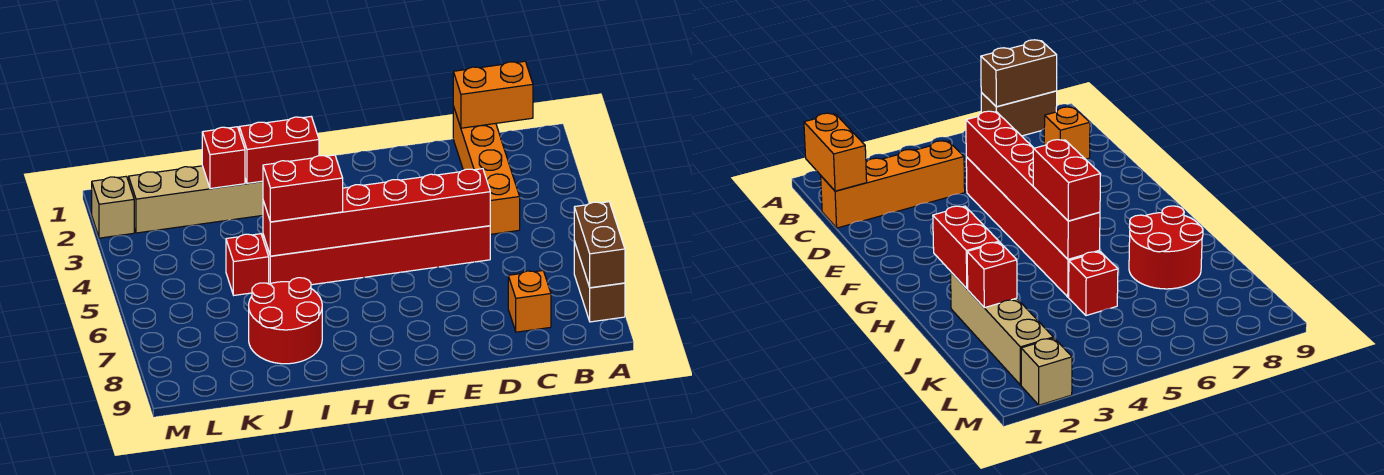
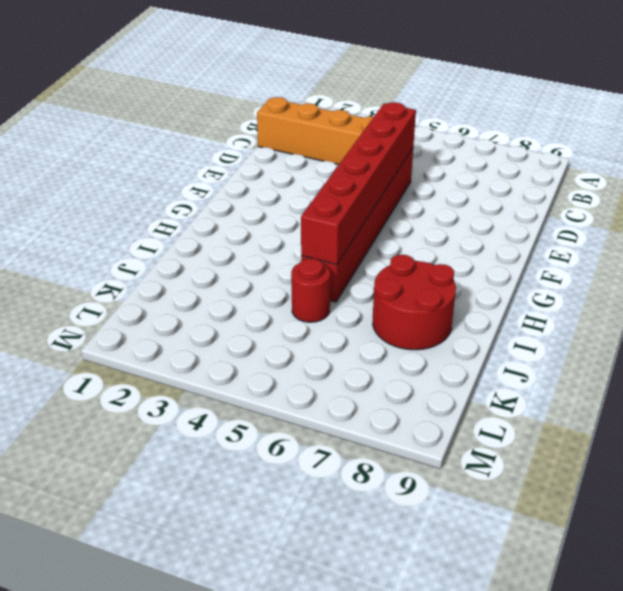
red round brick J5 level 1 -> red brick J5 level 1
none -> brown brick A7:A8 level 1
none -> orange brick C8 level 1
none -> tan brick I2:L2 level 1

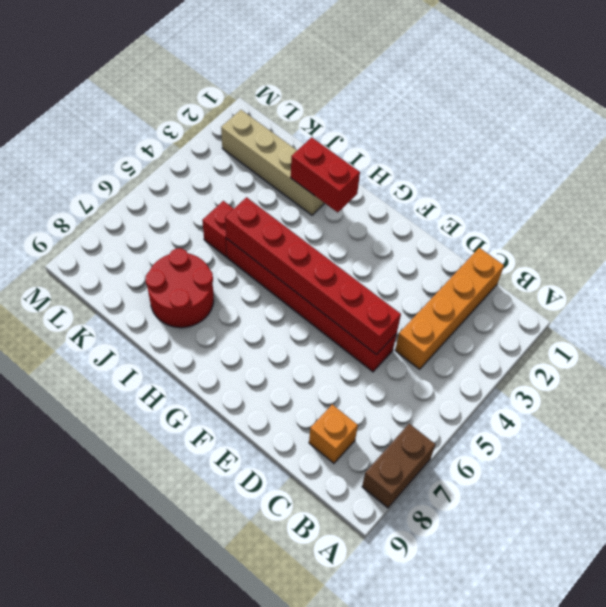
none -> tan brick M2 level 1
none -> brown brick A7:A8 level 2
none -> orange brick B1:C1 level 2

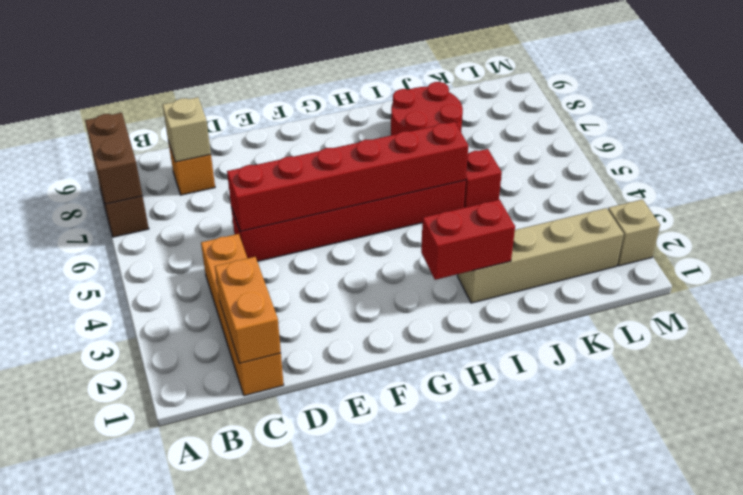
orange brick C1:C2 level 2 -> orange brick B1:C1 level 2
tan brick C8 level 2 -> none
none -> red brick J2 level 2
none -> red brick H5:I5 level 3

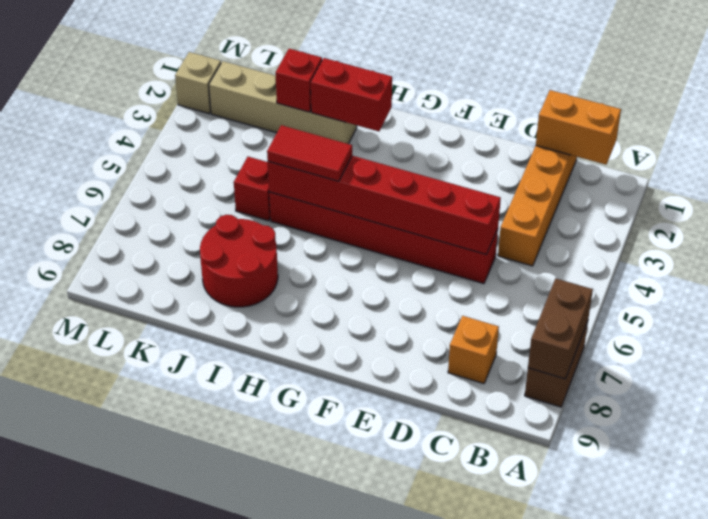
red tile H5:I5 level 3 -> red brick H5:I5 level 3

